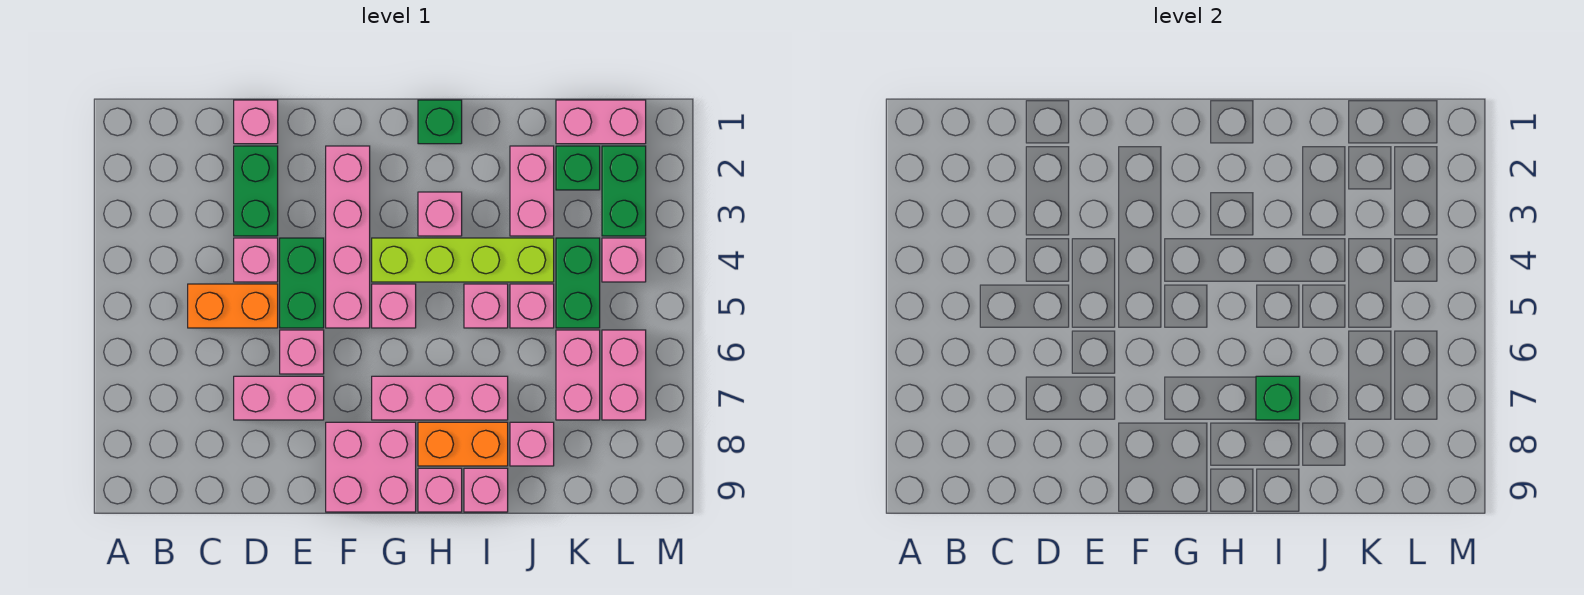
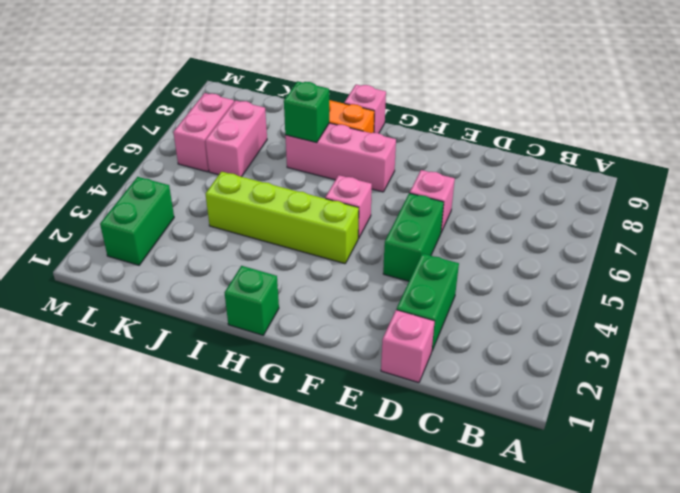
none -> orange brick C5:D5 level 1
none -> pink brick D4 level 1
none -> pink brick D7:E7 level 1

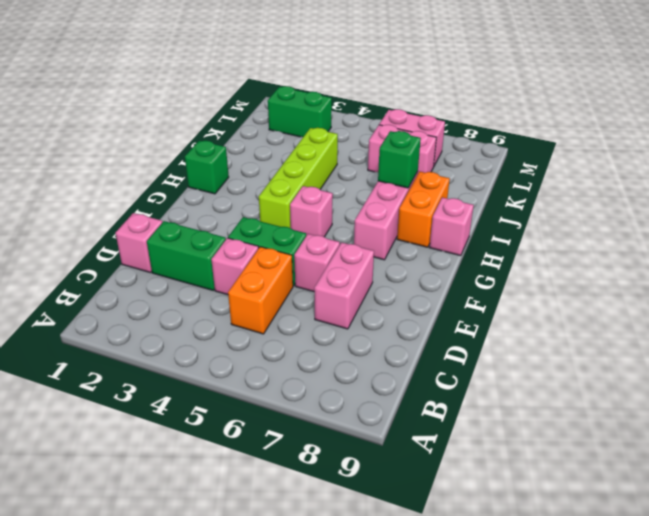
none -> pink brick F2:F5 level 1
none -> pink brick F8:G9 level 1
none -> pink brick H3 level 1

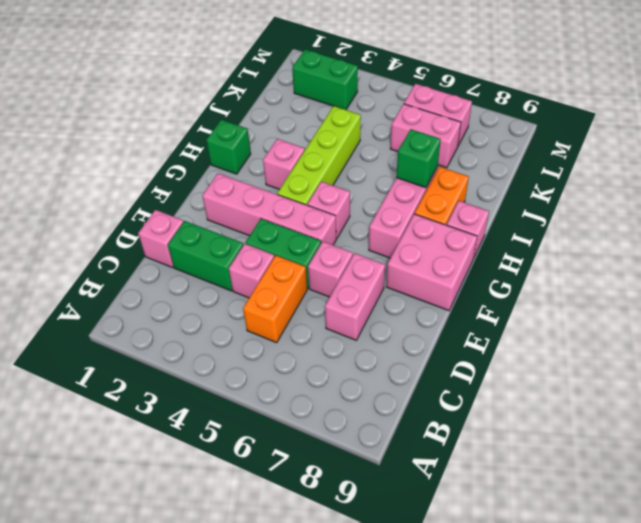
none -> pink brick I5 level 1
none -> pink brick I9 level 1
none -> pink brick J2:J3 level 1

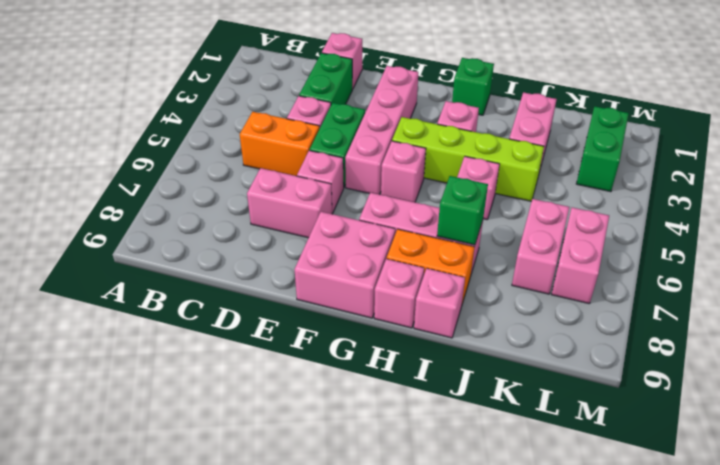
none -> pink brick J5 level 1
none -> pink brick J8 level 1
none -> pink brick K1:L1 level 1

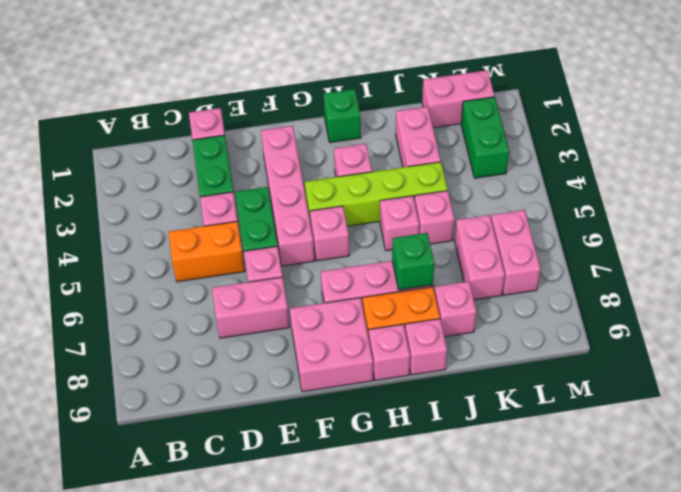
none -> green brick K2 level 1
none -> green brick K4:K5 level 1
none -> pink brick L4 level 1

